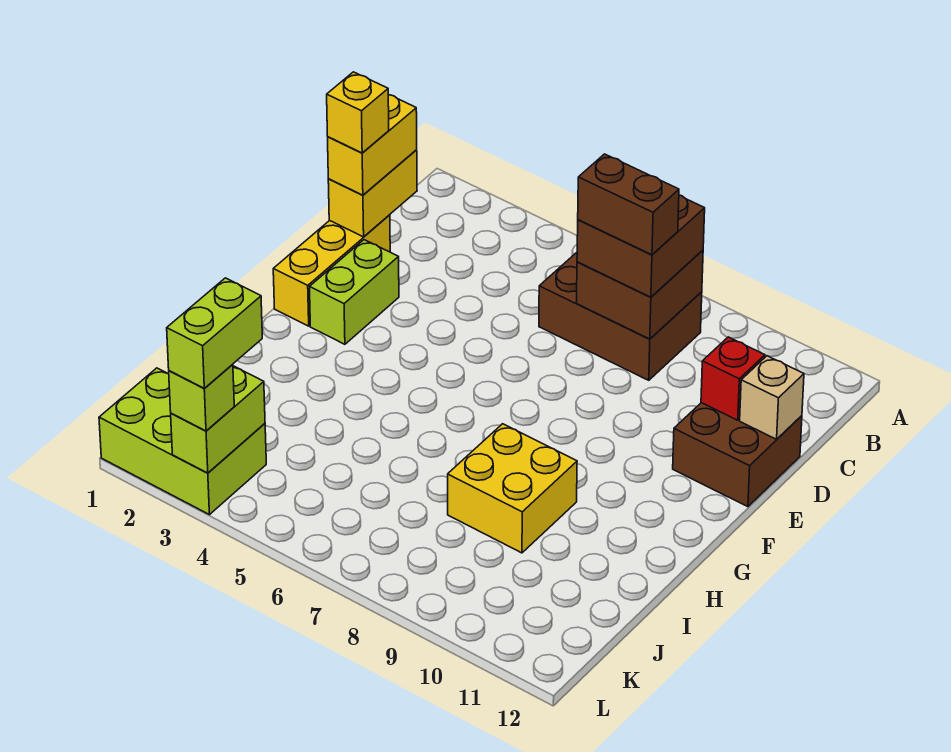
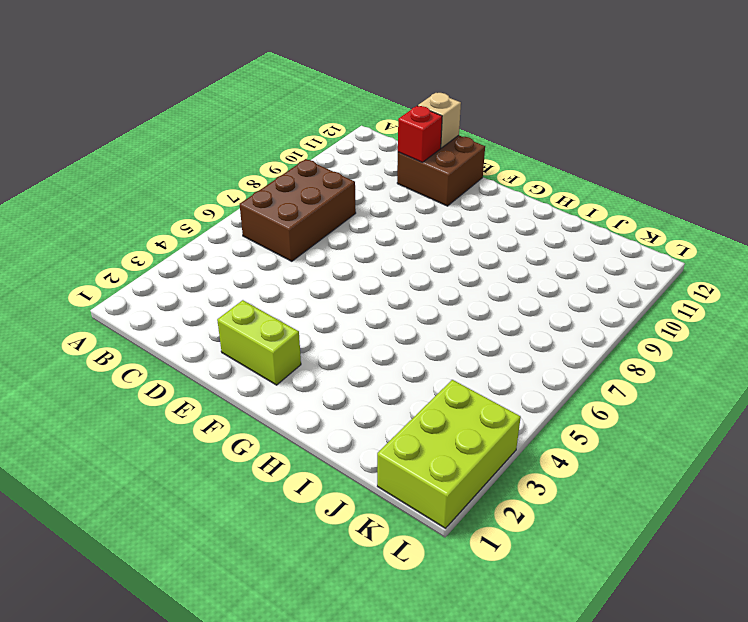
none -> yellow brick D1:F1 level 1
none -> yellow brick H8:I9 level 1
none -> brown brick B7:C8 level 2

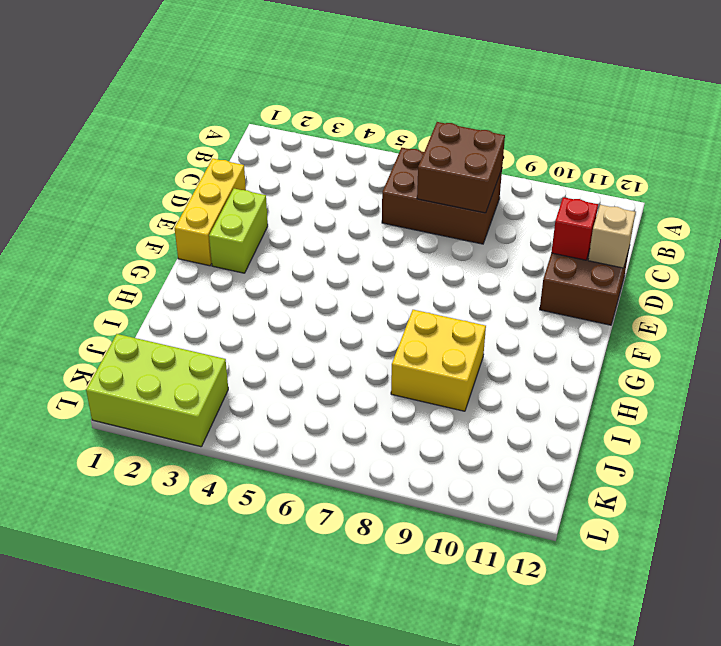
none -> yellow brick C1:D1 level 2
none -> lime brick K3:L3 level 2
none -> brown brick B7:C8 level 3

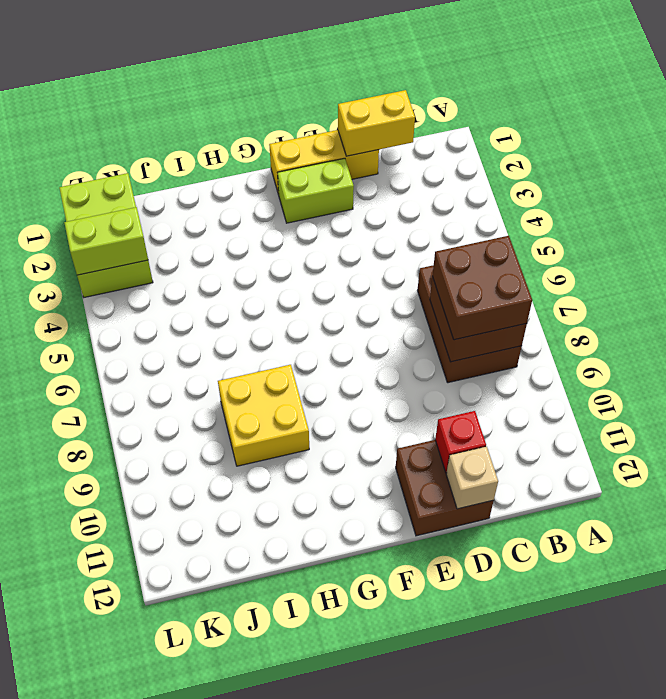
none -> yellow brick C1:D1 level 3
none -> lime brick L3 level 3
none -> brown brick C7:C8 level 4

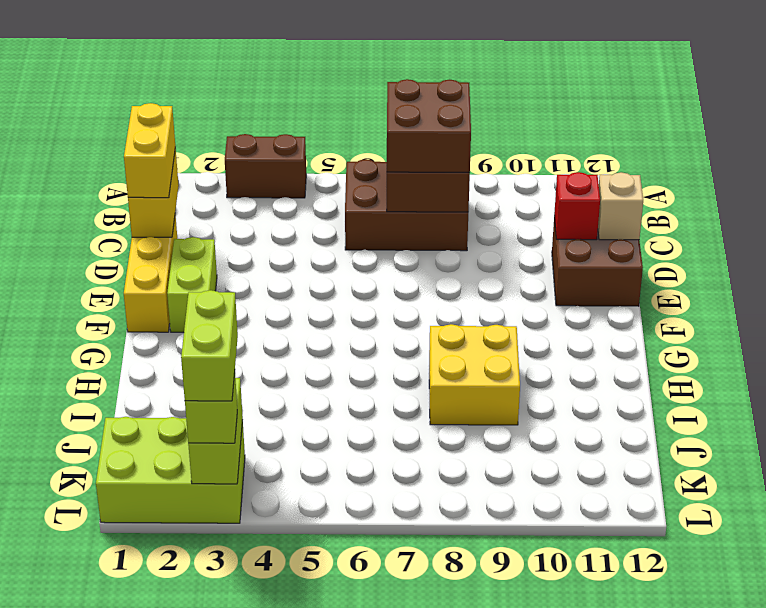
brown brick A3:A4 level 1 -> brown brick C7:C8 level 4
none -> yellow brick D1 level 4

